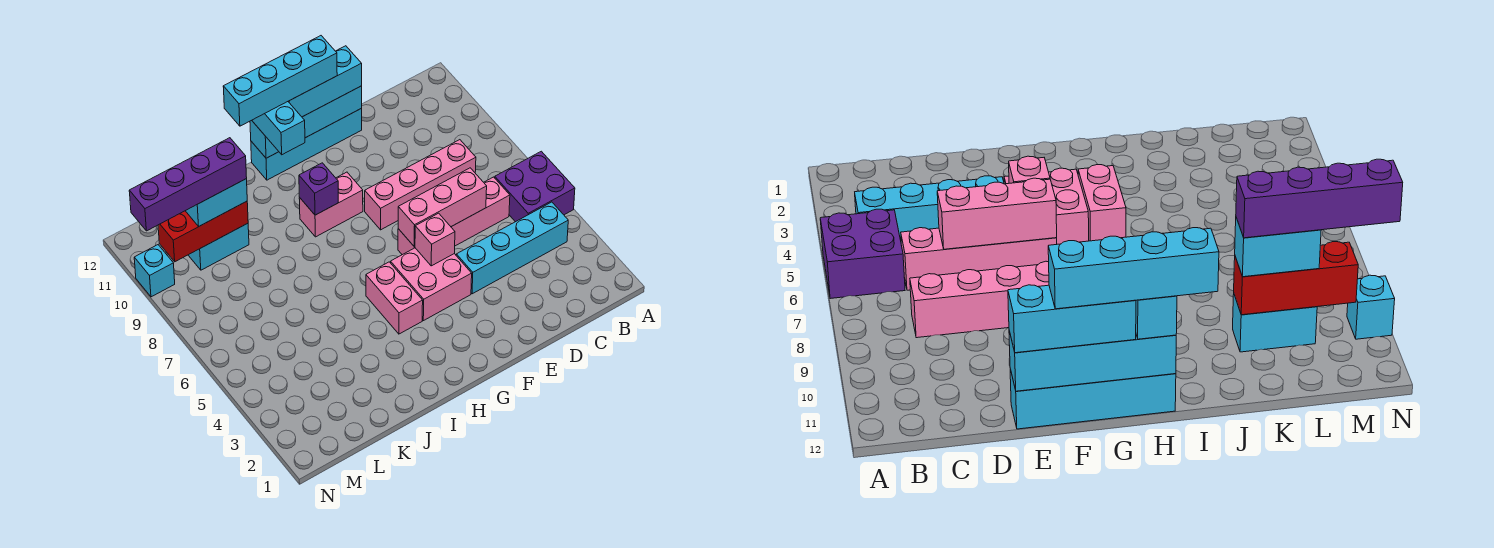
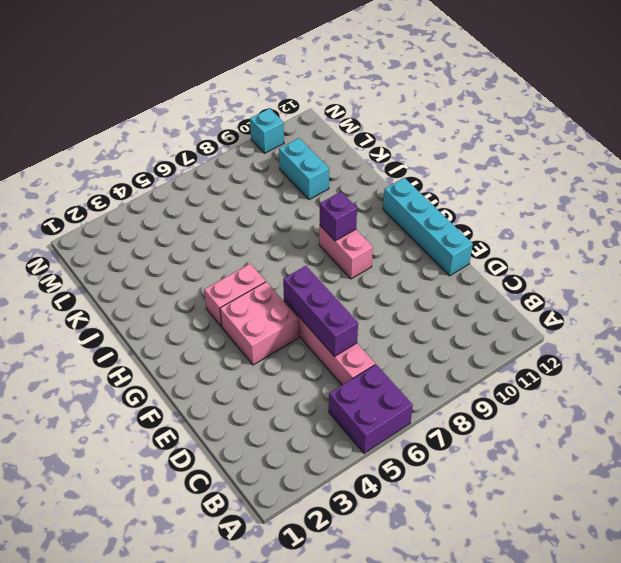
purple brick D6:F6 level 2 -> pink brick D6:F6 level 2
none -> cyan brick B4:E4 level 1
none -> pink brick C8:F8 level 1
none -> cyan brick E12:H12 level 2

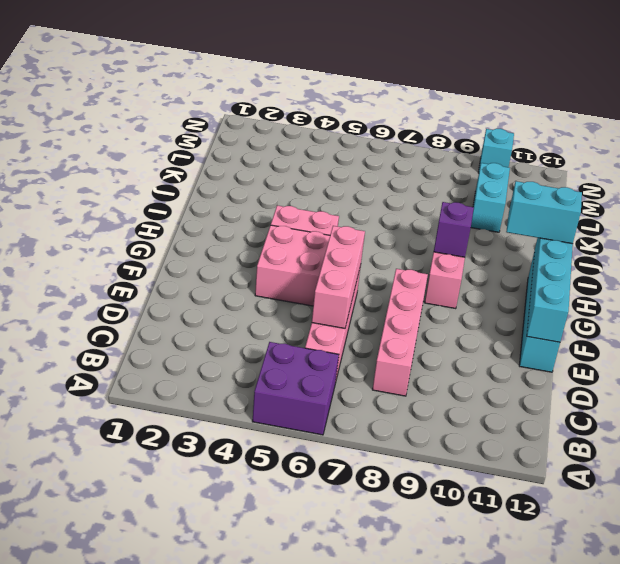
none -> cyan brick B4:E4 level 1
none -> pink brick F5 level 2
none -> red brick K10:M10 level 2

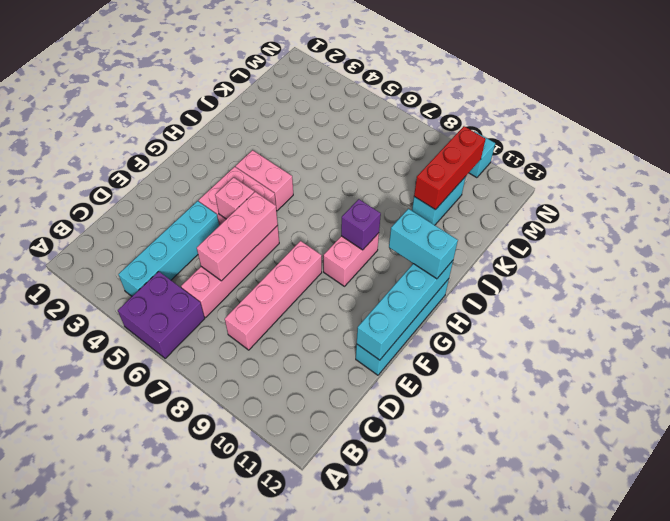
none -> cyan brick E12:G12 level 3
none -> cyan brick K10:L10 level 3
none -> cyan brick F12:I12 level 4

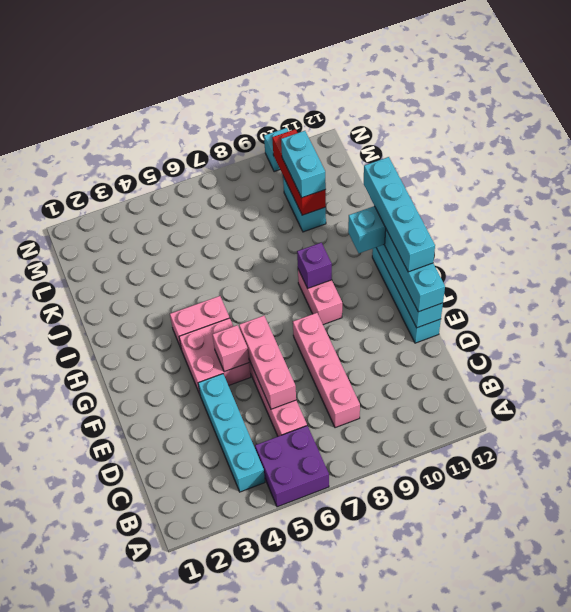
none -> purple brick K10:N10 level 4

